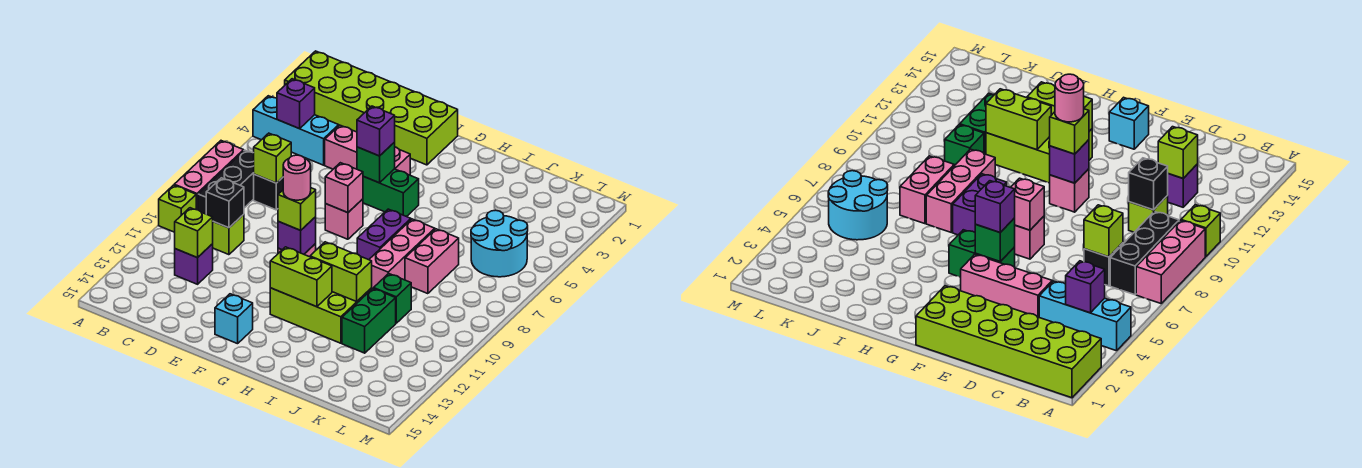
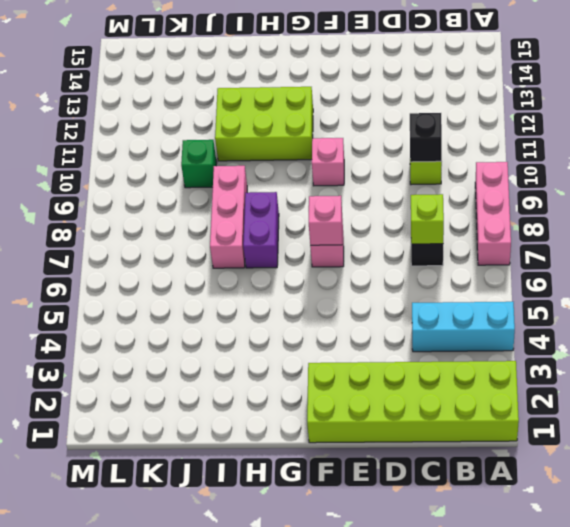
none -> lime brick A10 level 1
none -> black brick B7:B9 level 1
none -> purple brick C12 level 1
none -> pink brick D4:F4 level 1

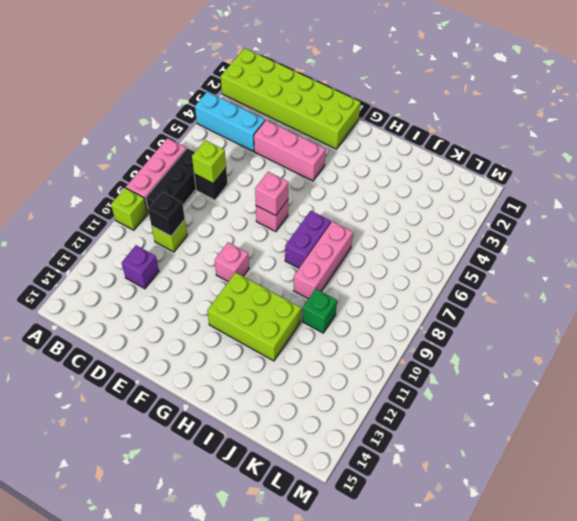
none -> green brick F5:G5 level 1
none -> cyan brick F14 level 1
none -> pink brick J7:J8 level 1
none -> green brick J11:J12 level 1

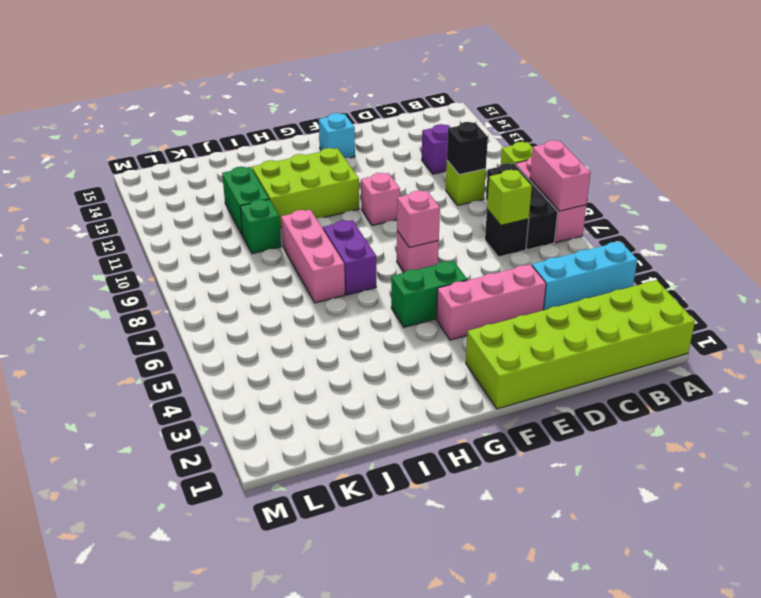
pink brick A7:A8 level 2 -> pink brick J7:J8 level 1
none -> cyan round brick K5:L6 level 1
none -> purple brick B4 level 2
none -> lime brick C12 level 2
none -> green brick F5 level 2

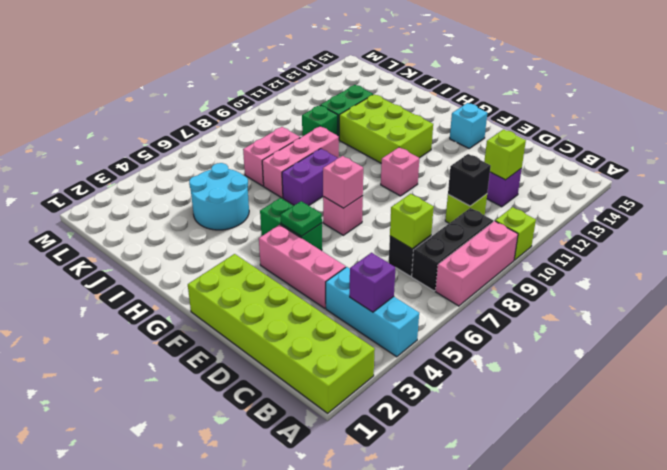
green plate F5 level 2 -> green brick F5 level 2
cyan round brick I4:J5 level 1 -> cyan round brick K5:L6 level 1
none -> purple brick F10 level 2
none -> lime brick G12:H12 level 2
none -> lime brick H11:I11 level 2
none -> purple brick F5 level 3

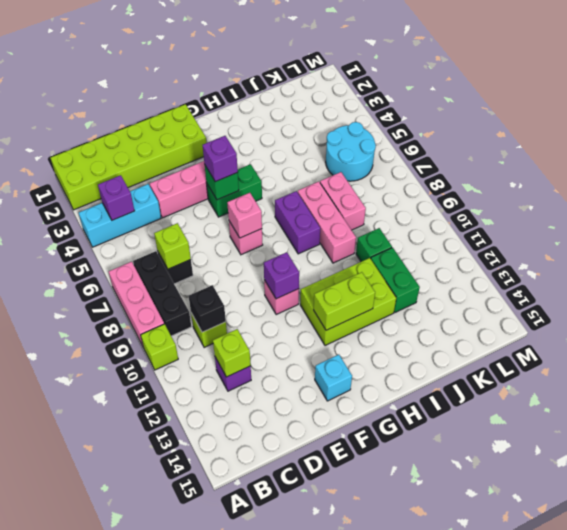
none -> lime brick H11:I11 level 2
none -> lime brick F10 level 3
none -> pink round brick F10 level 4

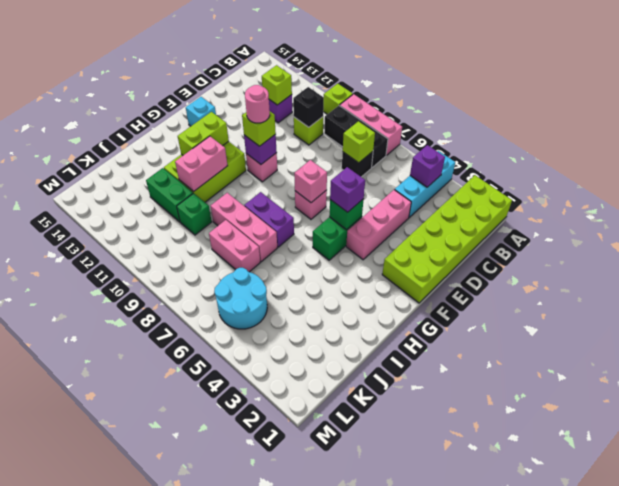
pink brick H11:I11 level 2 -> lime brick H11:I11 level 2

